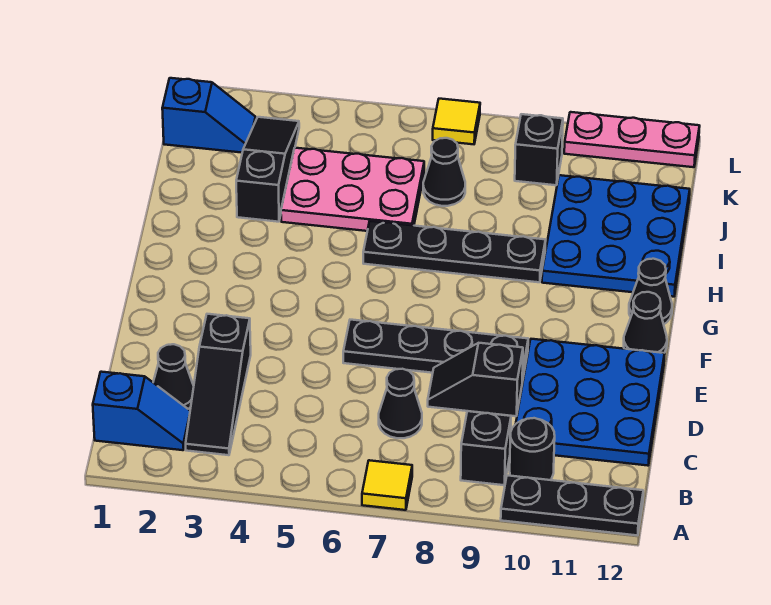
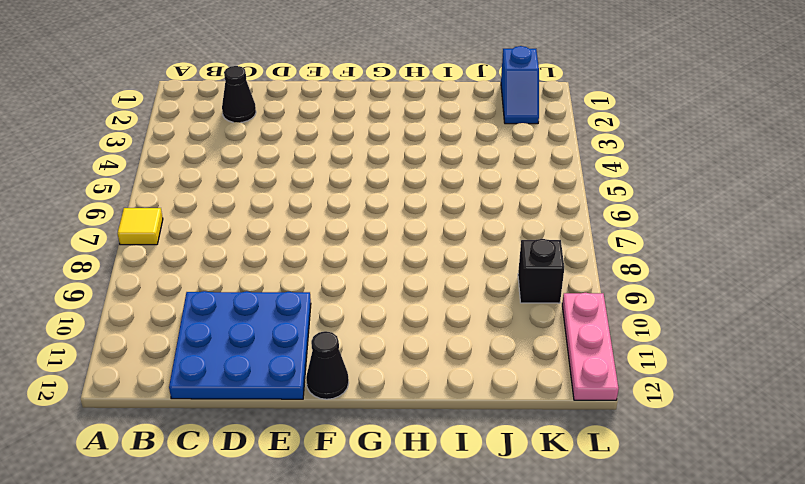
none -> black plate A10:A12 level 1
none -> blue slope B1:B2 level 1 top 1
none -> black slope B3:D3 level 1 top D

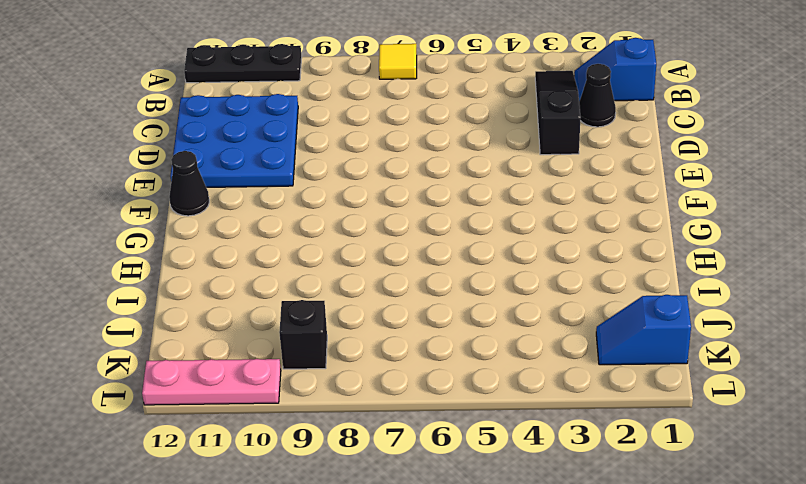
none -> black brick B9 level 1
none -> black round brick B10 level 1
none -> black cone C7 level 1

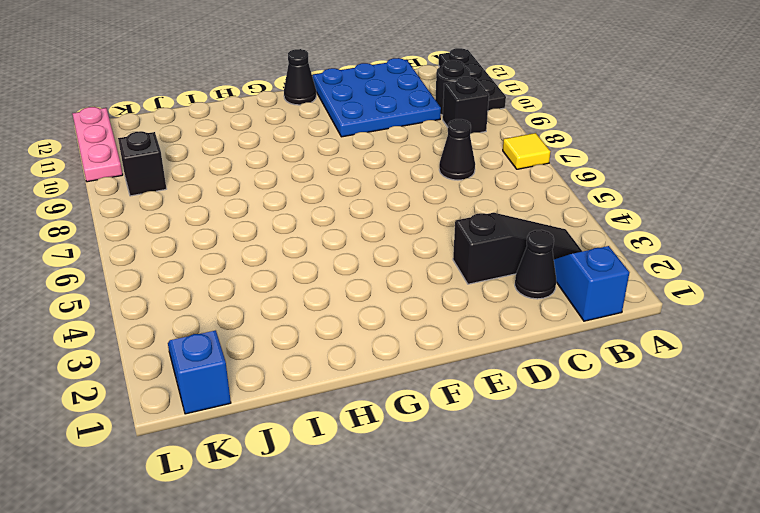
none -> black slope D8:D9 level 1 top 9
none -> black plate E6:E9 level 1
none -> black cone G12 level 1

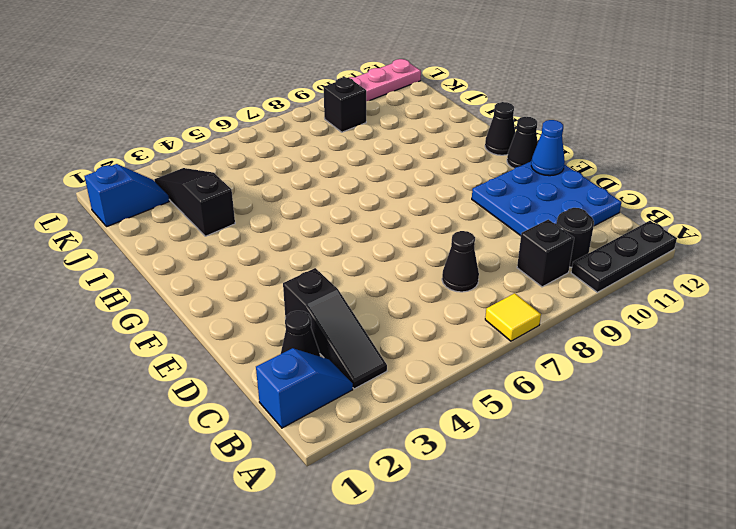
blue cone E12 level 2 -> none
none -> black slope D8:D9 level 1 top 9
none -> black plate E6:E9 level 1
none -> black plate H6:H9 level 1

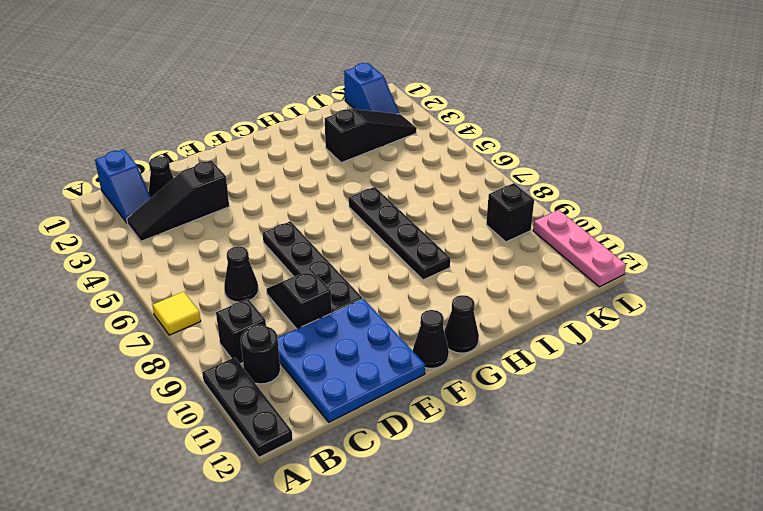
none -> blue plate H10:J12 level 1
none -> pink plate I4:J6 level 1
none -> black cone J7 level 1

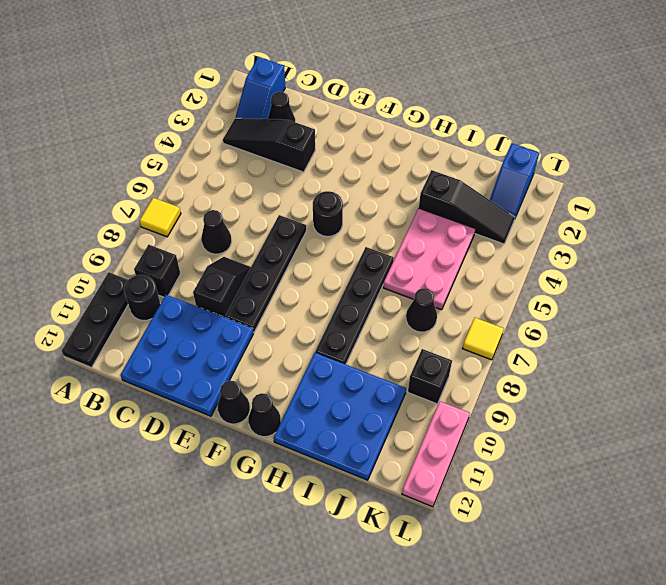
black round brick F5 level 1 -> none

